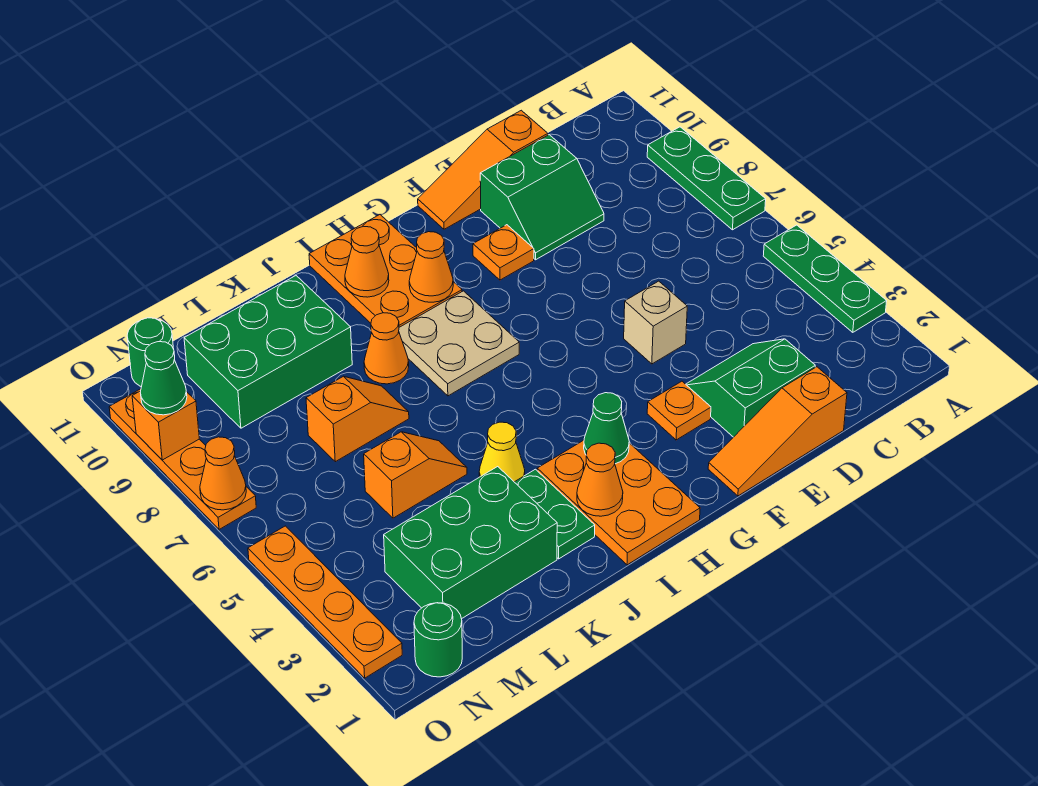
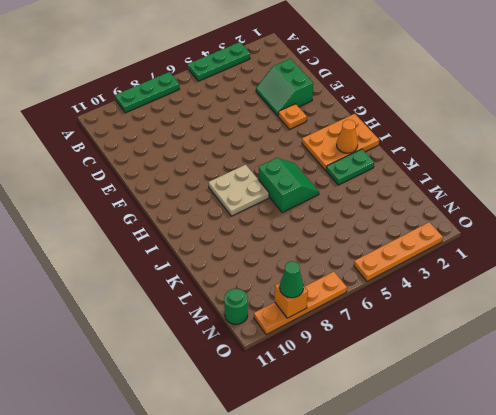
green slope I5:J6 level 1 top 6 -> green slope D9:E10 level 1 top 10
none -> orange slope D1:F1 level 1 top D
none -> orange slope D11:F11 level 1 top D
none -> tan brick E5 level 1
none -> orange plate F9 level 1

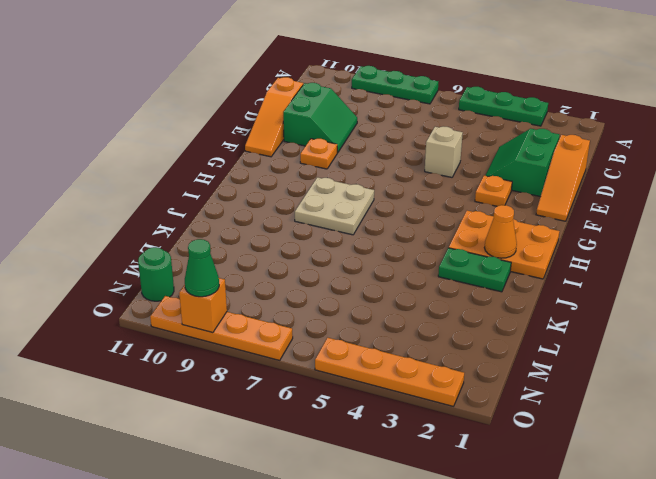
none -> orange plate H9:I11 level 1
none -> yellow cone J4 level 1
none -> orange cone J8 level 1
none -> green brick K2:M3 level 1

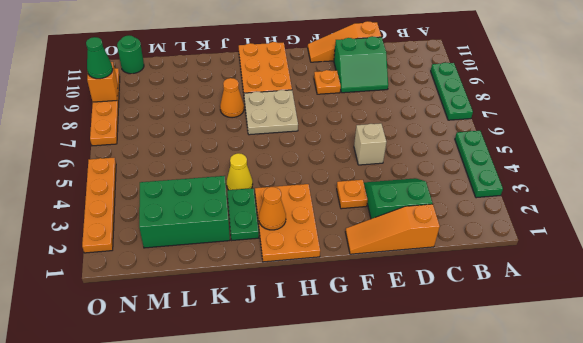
none -> orange slope K5:L5 level 1 top L
none -> orange slope K7:L7 level 1 top L
none -> green brick K9:M10 level 1
none -> green round brick N1 level 1

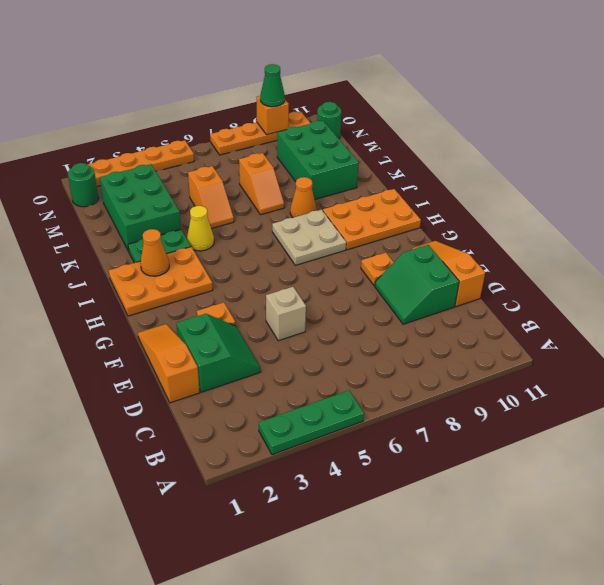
none -> green plate A7:A9 level 1
none -> green cone H3 level 2
none -> orange cone H9 level 2
none -> orange cone I10 level 2

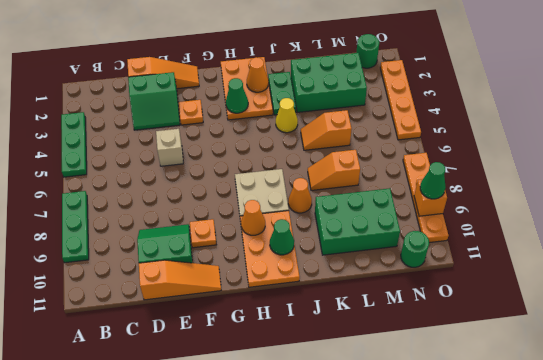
green cone I10 level 2 -> orange cone I10 level 2
none -> orange cone O7 level 2

